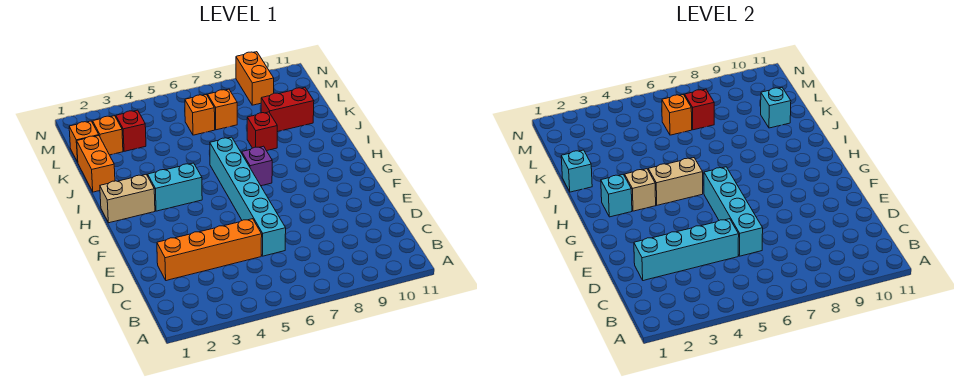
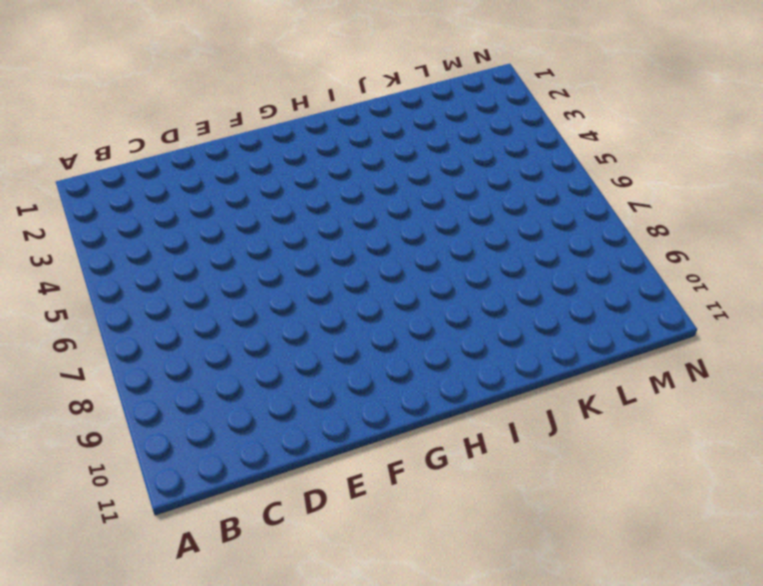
none -> orange brick D2:D5 level 1
none -> cyan brick D6:I6 level 1
none -> tan brick H1:H2 level 1

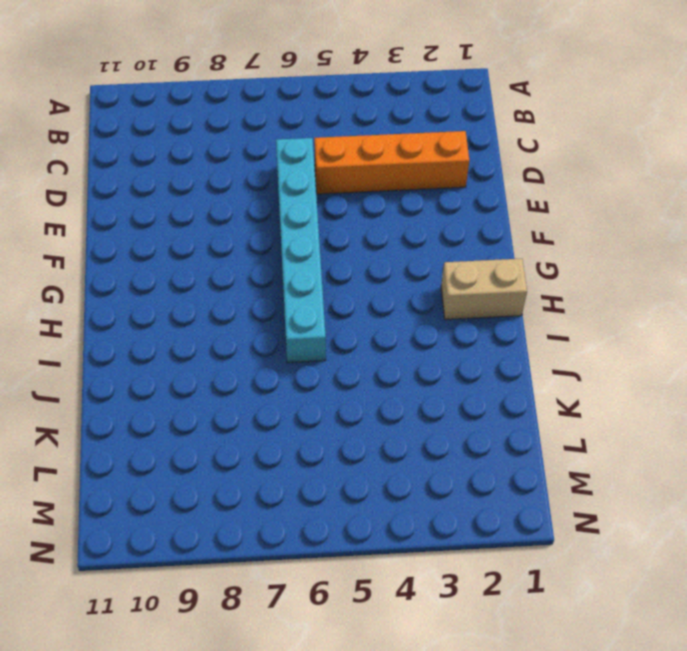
none -> cyan brick H3:H4 level 1
none -> purple brick H7 level 1
none -> orange brick J1:K1 level 1

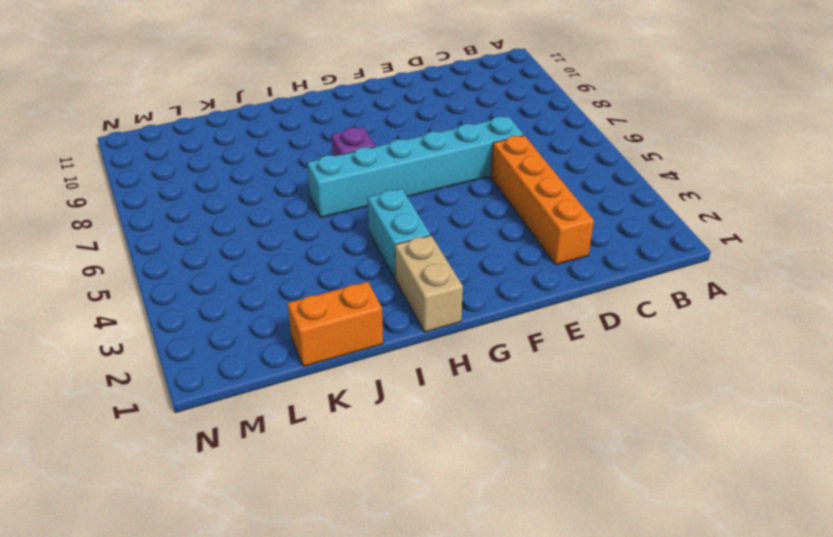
none -> red brick J8 level 1
none -> red brick K9:K10 level 1
none -> orange brick L1 level 1

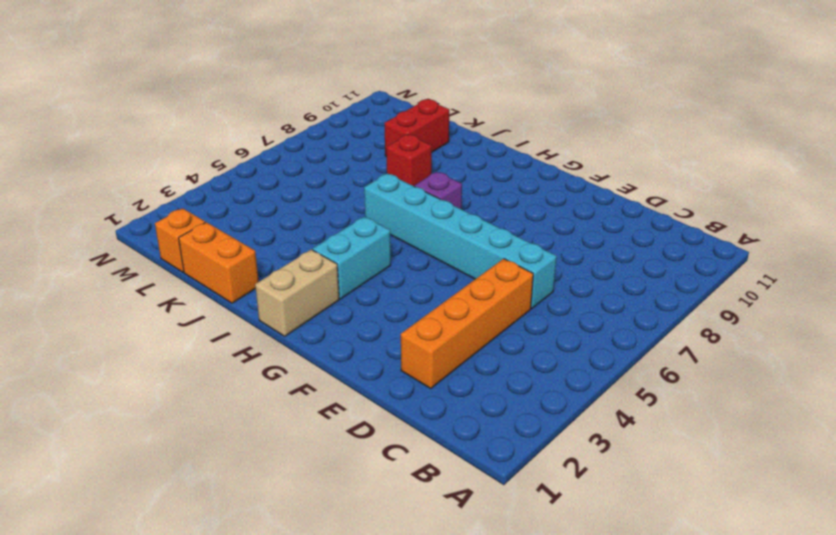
none -> orange brick L2 level 1
none -> red brick L3 level 1
none -> orange brick L6 level 1

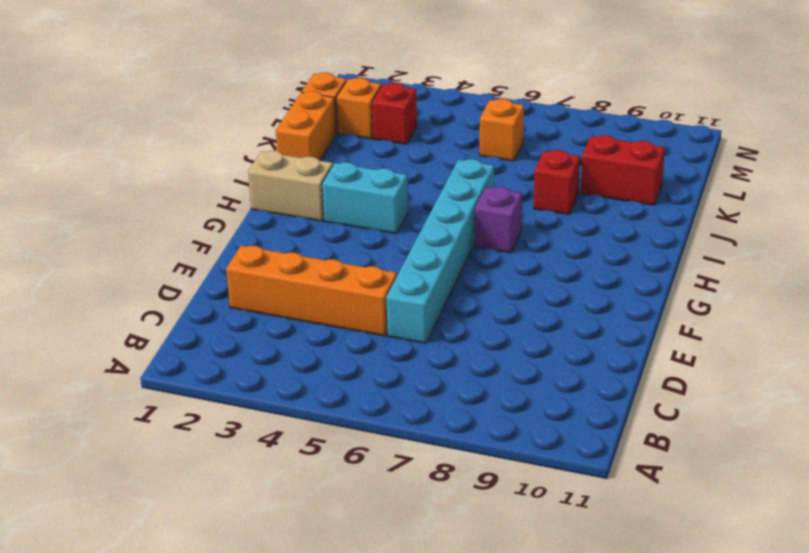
none -> orange brick L7 level 1
none -> orange brick M9:N9 level 1
none -> cyan brick D2:D5 level 2

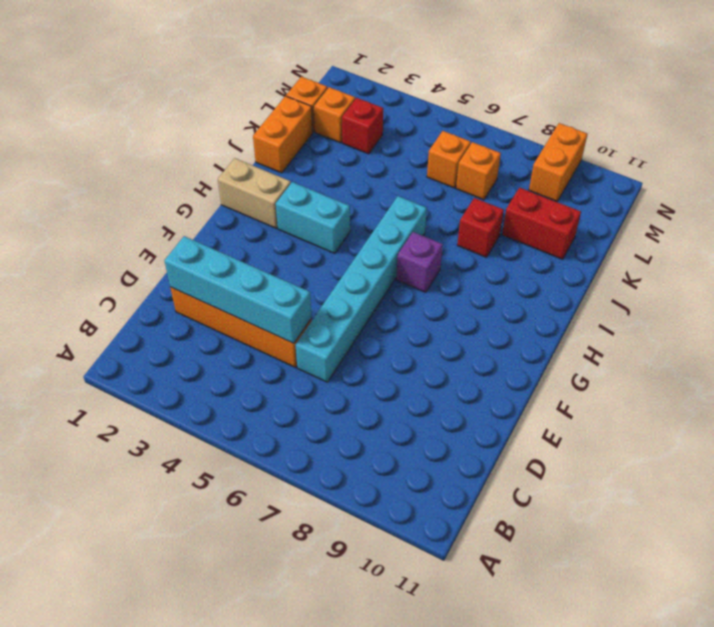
none -> cyan brick D6:G6 level 2
none -> cyan brick H2 level 2
none -> tan brick H3 level 2

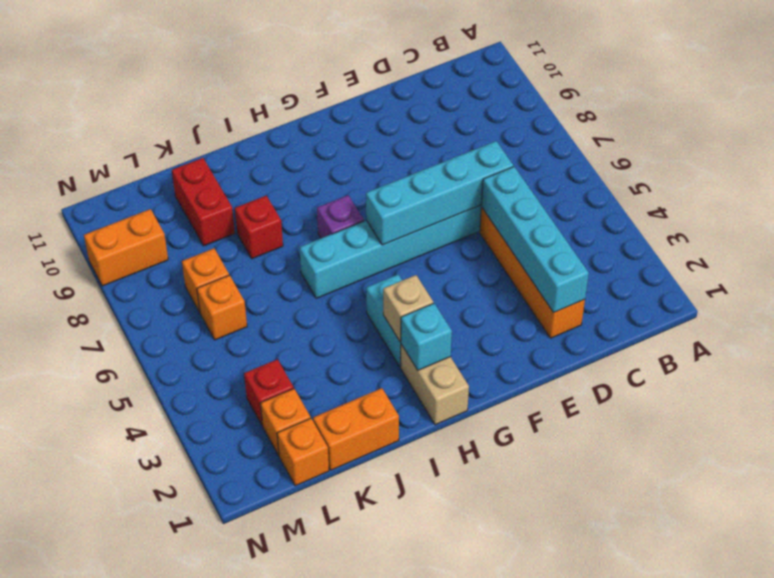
none -> tan brick H4:H5 level 2
none -> cyan brick J1 level 2
none -> cyan brick K10 level 2

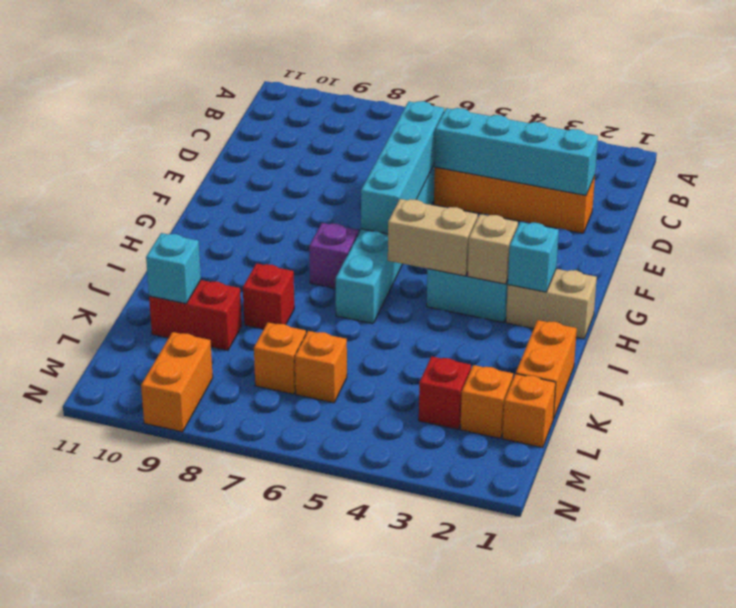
none -> cyan brick J1 level 2
none -> orange brick L6 level 2
none -> red brick L7 level 2

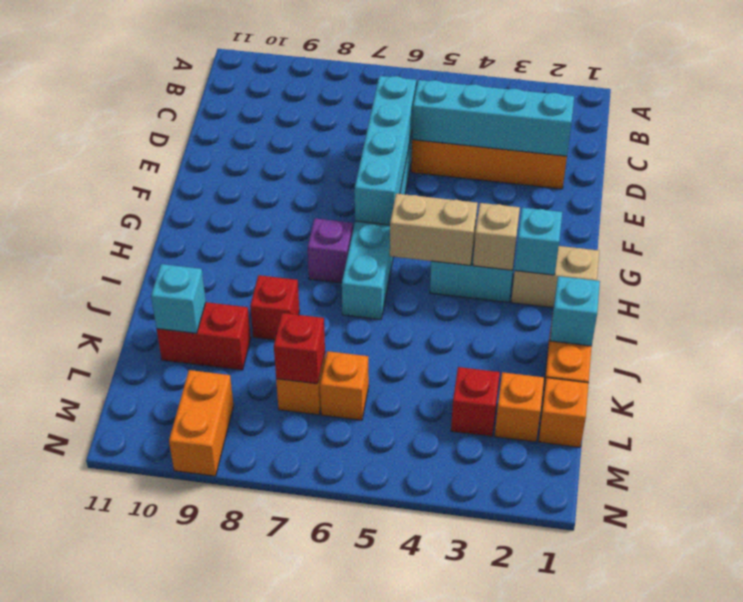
none -> orange brick L6 level 2

